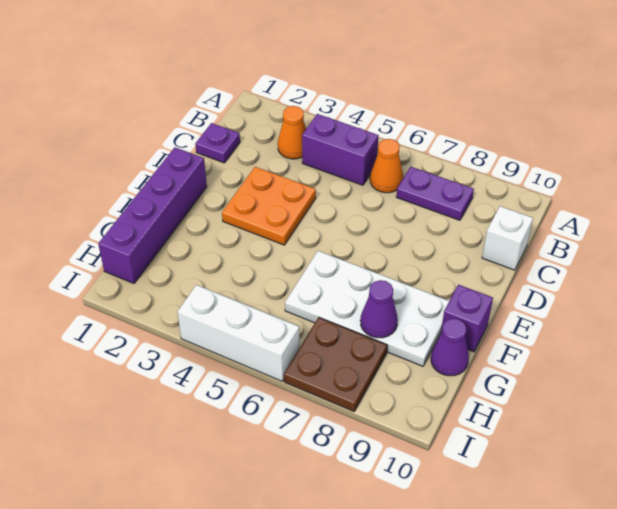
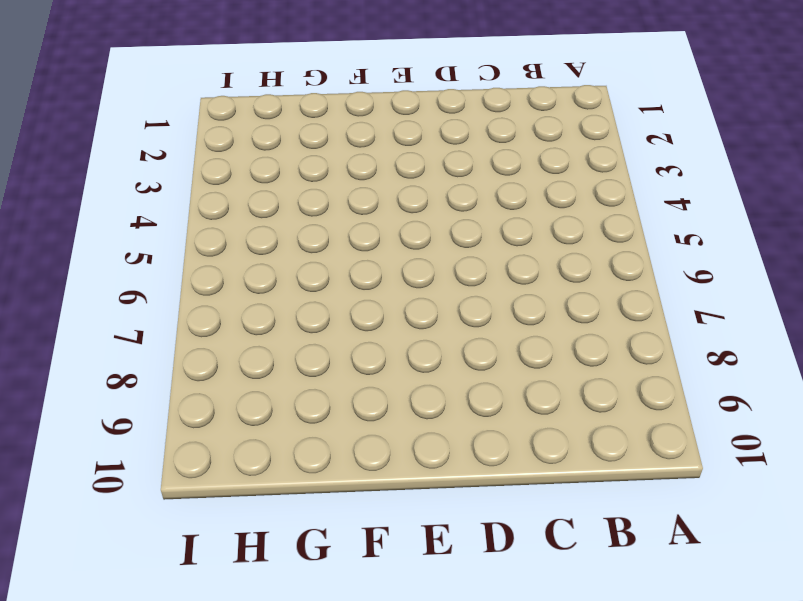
none -> orange cone B3 level 1
none -> purple brick B4:B5 level 1
none -> orange cone B6 level 1

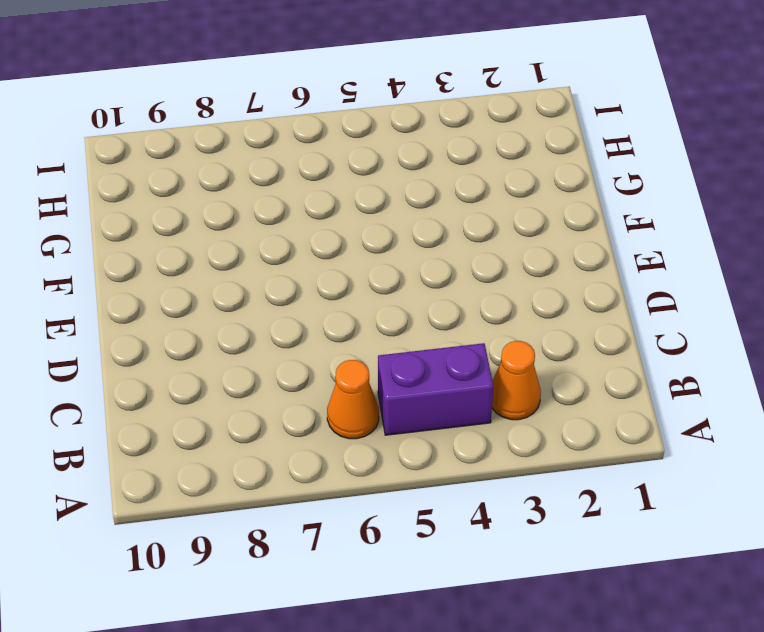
none -> purple plate B7:B8 level 1
none -> purple plate C1 level 1
none -> white brick C10 level 1

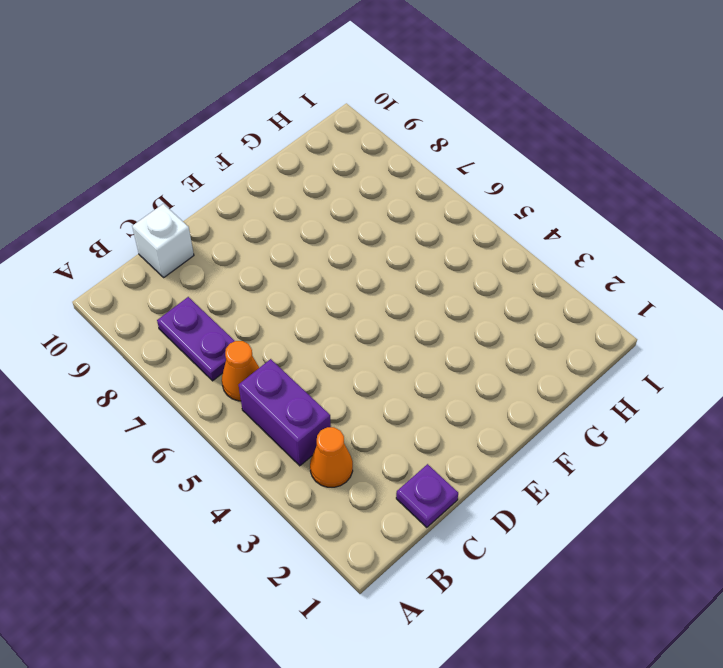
none -> orange plate D3:E4 level 1
none -> purple brick E1:H1 level 1
none -> white plate F6:G9 level 1

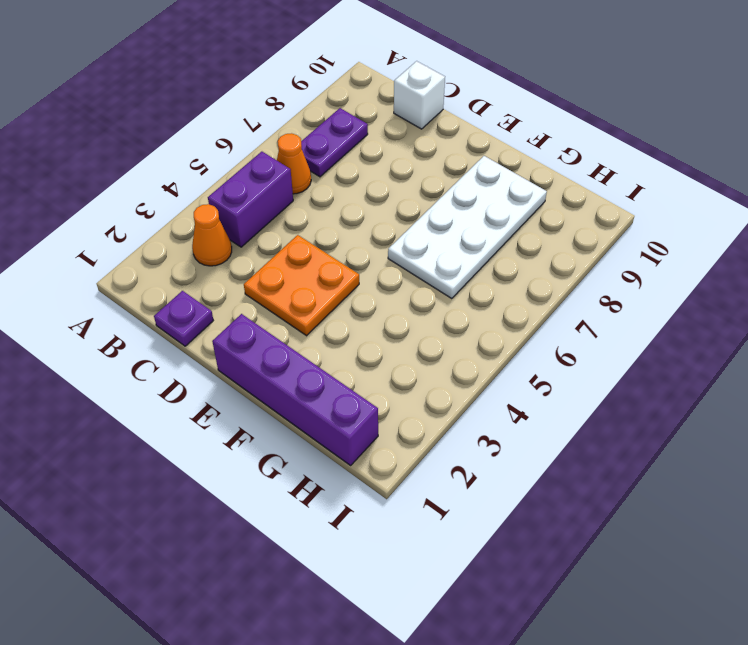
none -> purple brick F10 level 1
none -> purple cone G10 level 1
none -> brown plate H7:I8 level 1

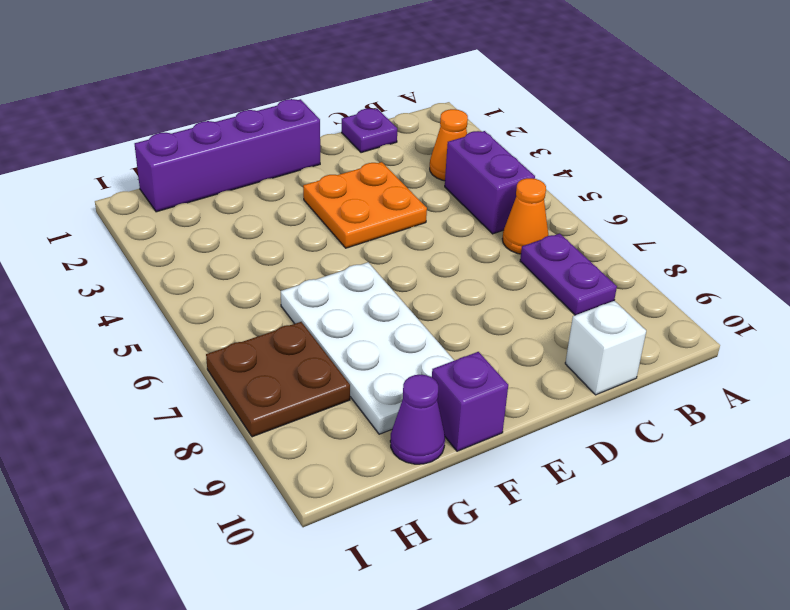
none -> white brick I4:I6 level 1
none -> purple cone G8 level 2

